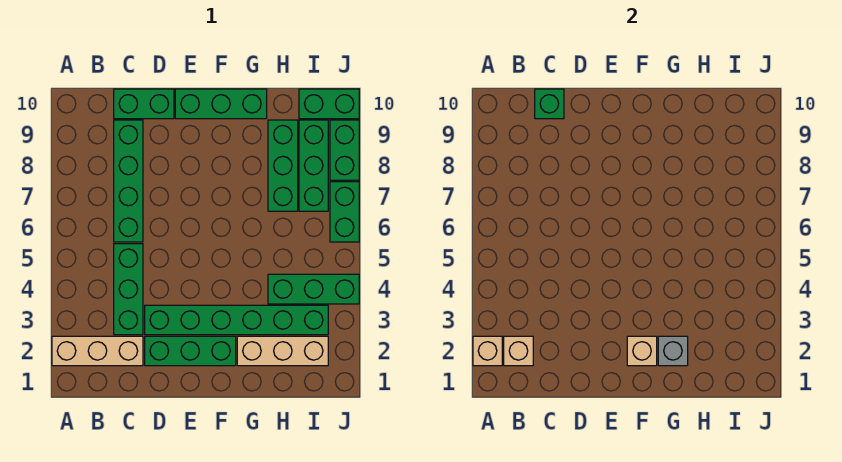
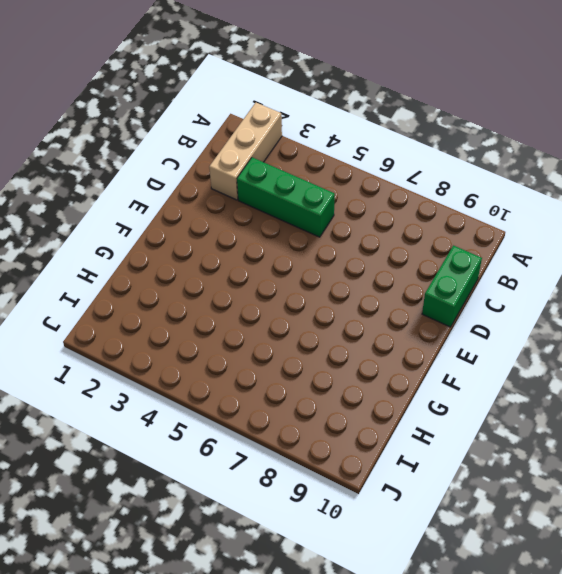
none -> green brick C6:C9 level 1
none -> green brick D2:F2 level 1
none -> green brick D3:I3 level 1

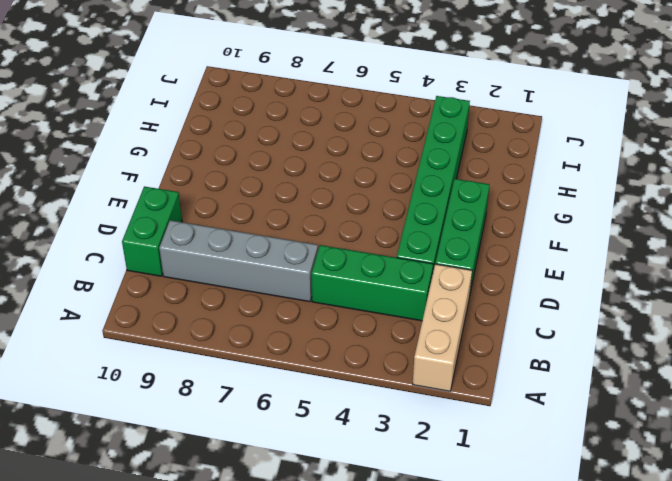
grey brick C6:C9 level 1 -> green brick C6:C9 level 1
none -> green brick E10:G10 level 1
none -> tan brick G2:I2 level 1
none -> green brick H4:J4 level 1

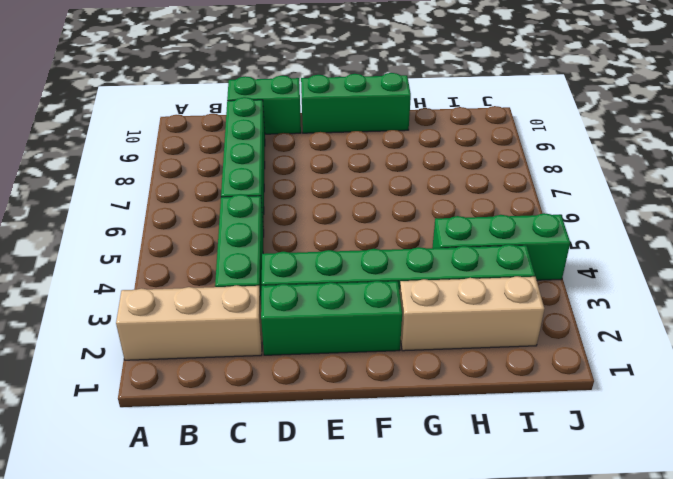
none -> green brick H7:H9 level 1
none -> green brick I7:I9 level 1
none -> green brick I10:J10 level 1

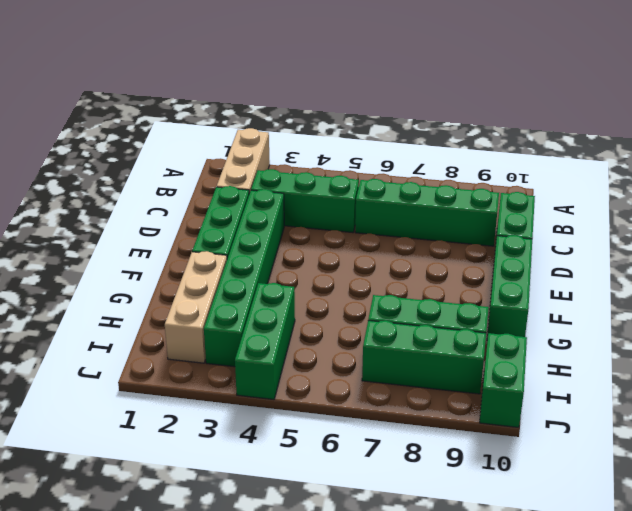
none -> green brick J6:J7 level 1
none -> green brick J8:J9 level 1
none -> tan brick A2 level 2

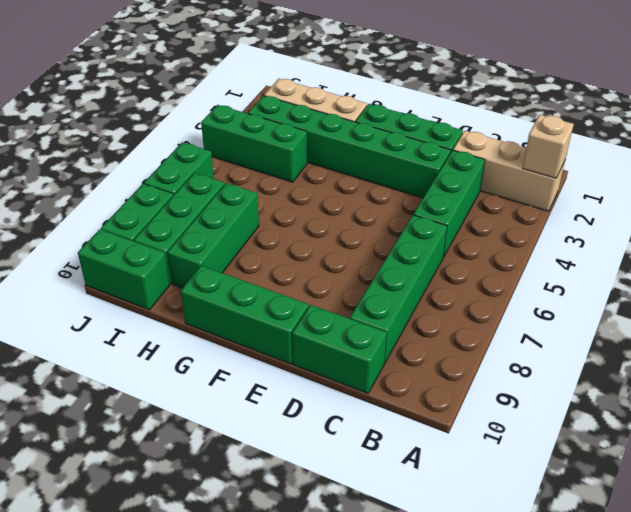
none -> tan brick B2 level 2
none -> green brick C10 level 2
none -> tan brick F2 level 2

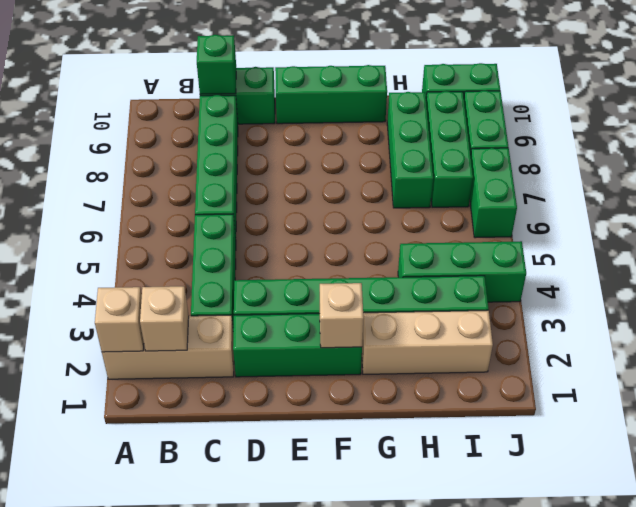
none -> grey brick G2 level 2

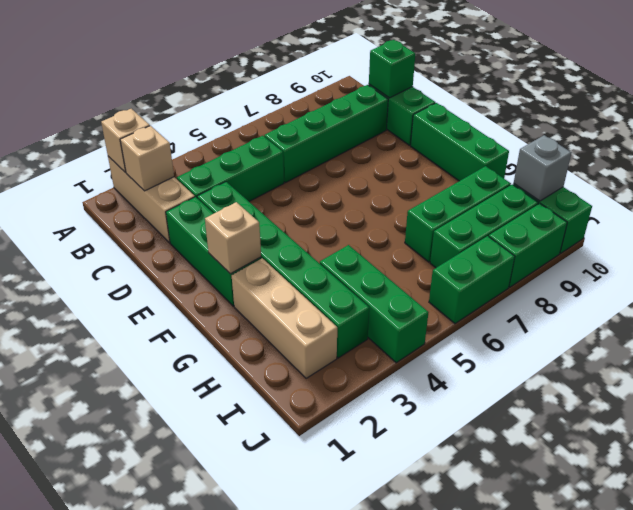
grey brick I10 level 2 -> grey brick G2 level 2

